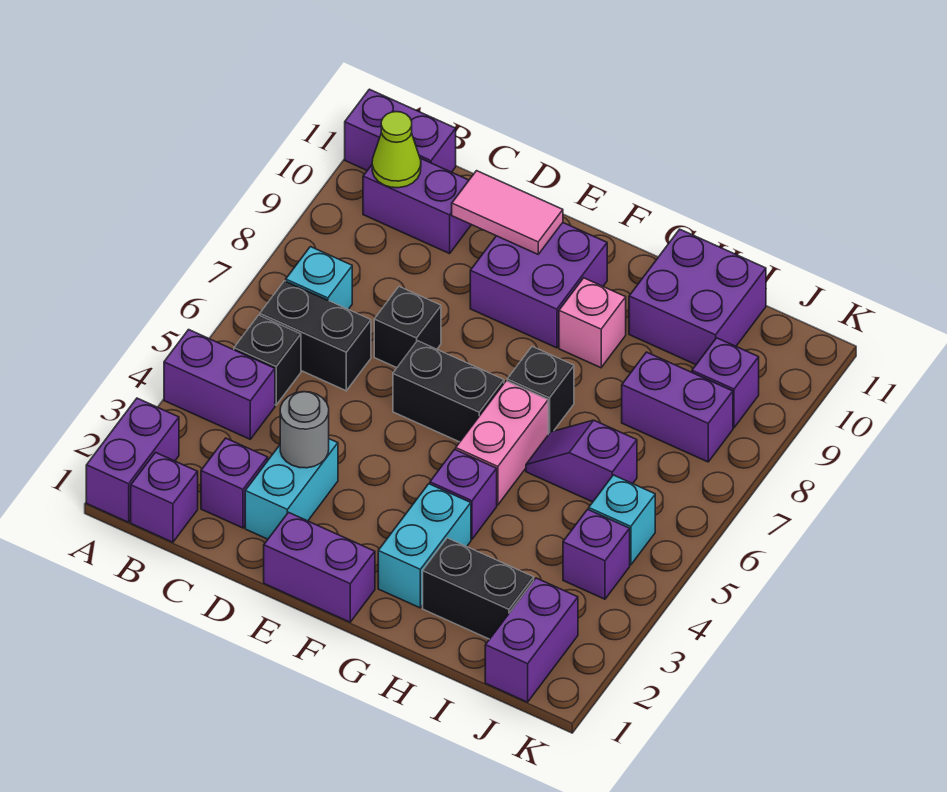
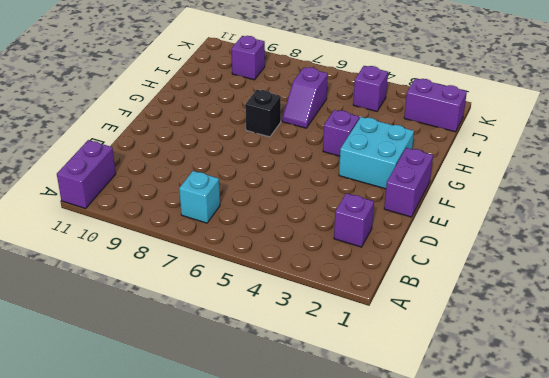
cyan brick F2:G3 level 1 -> cyan brick G2:G3 level 1
none -> purple brick A1:A2 level 1
none -> purple brick A4:B4 level 1
none -> purple brick B1 level 1
none -> black brick B5 level 1

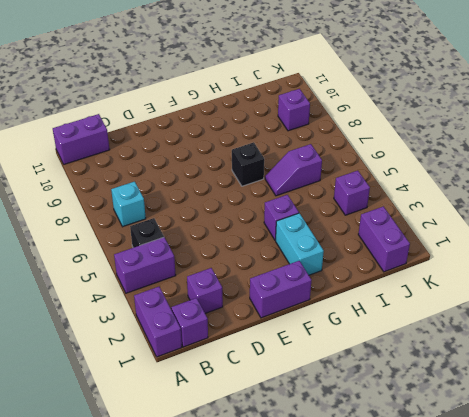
none -> black brick B6:C6 level 1
none -> purple brick B10:C10 level 1
none -> cyan brick D2:D3 level 1
none -> black brick D7 level 1

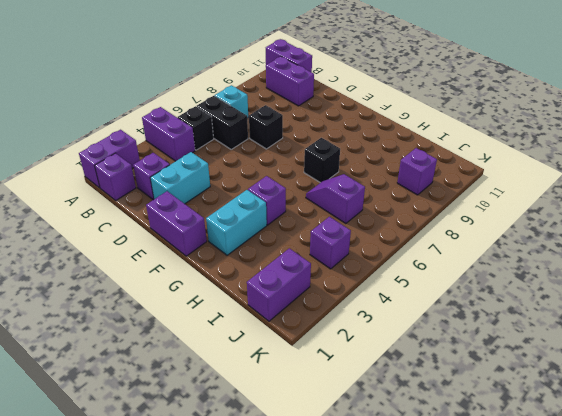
none -> black brick E6:F6 level 1
none -> purple brick E9:F10 level 1
none -> pink brick G5:G6 level 1
none -> pink brick G9 level 1

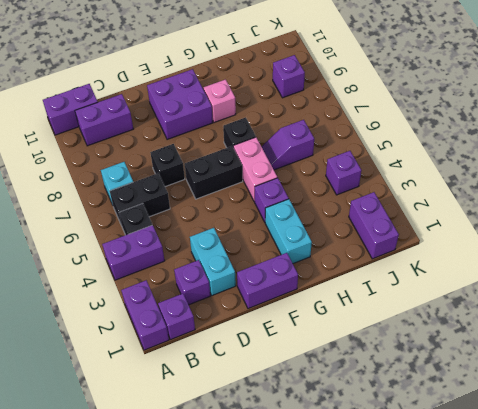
none -> black brick H2:I2 level 1
none -> purple brick H10:I11 level 1
none -> purple brick I8:J8 level 1
none -> cyan brick J5 level 1

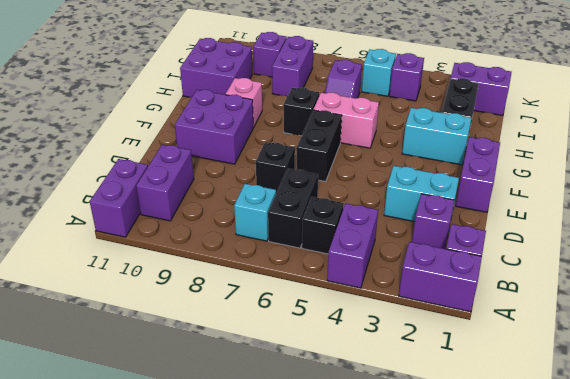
none -> purple brick G4 level 1
none -> lime cone B10 level 2
none -> grey round brick D3 level 2
none -> pink tile D10:E10 level 2

